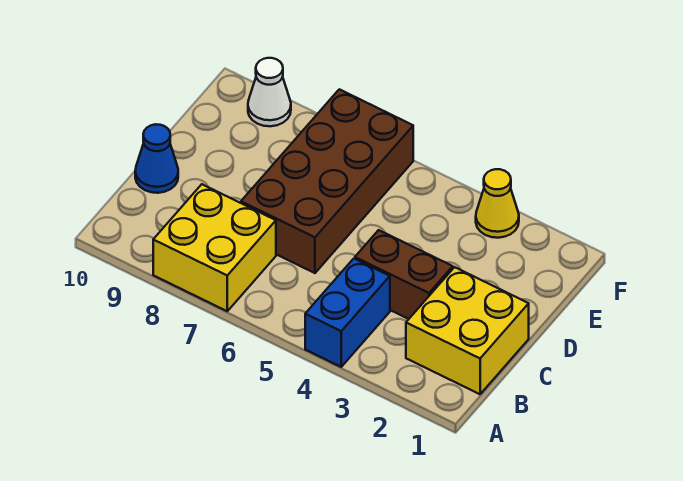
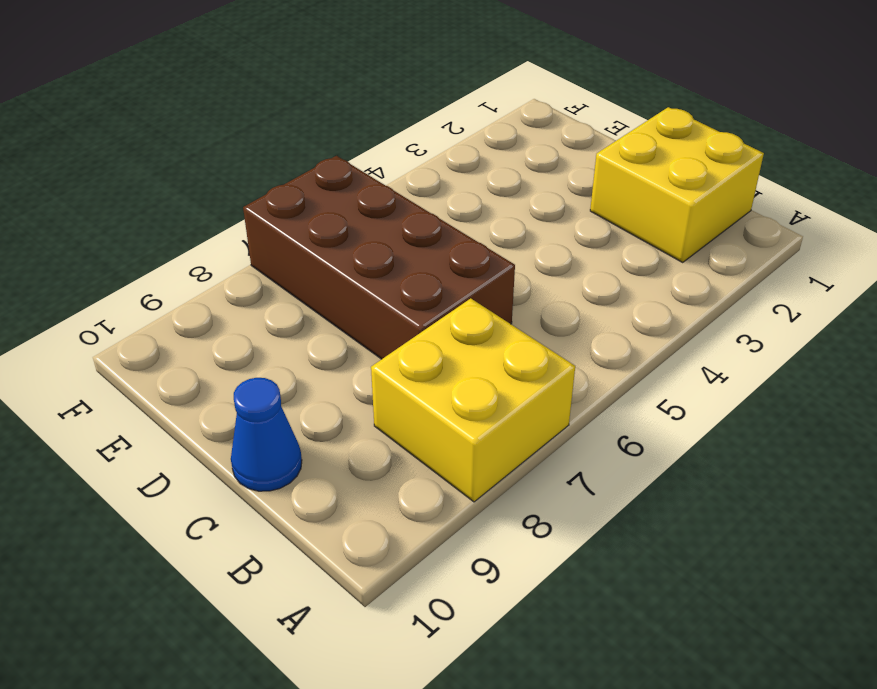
none -> blue brick A4:B4 level 1
none -> brown brick C3:C4 level 1

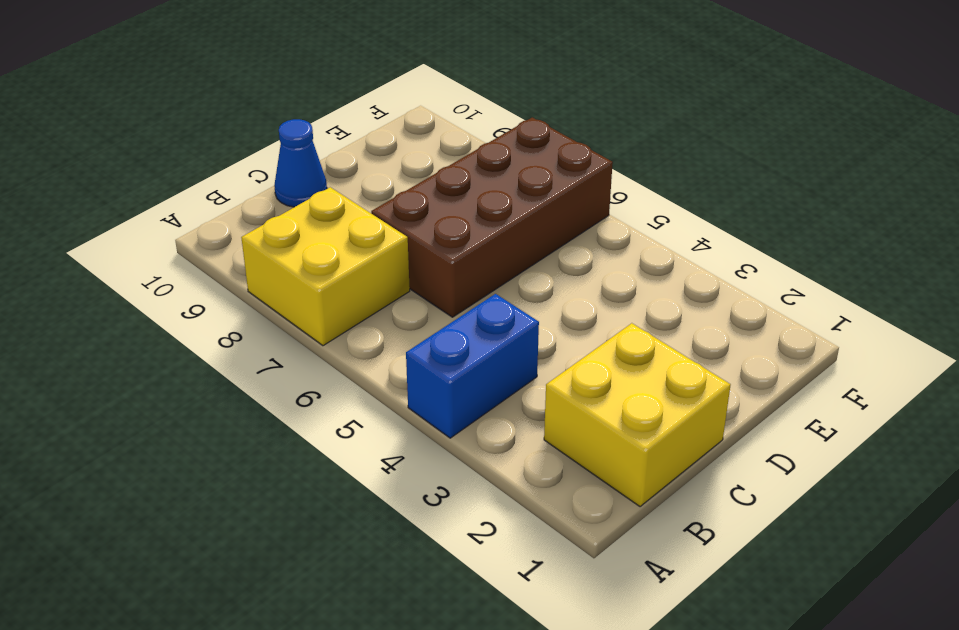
none -> brown brick C3:C4 level 1
none -> yellow cone F3 level 1

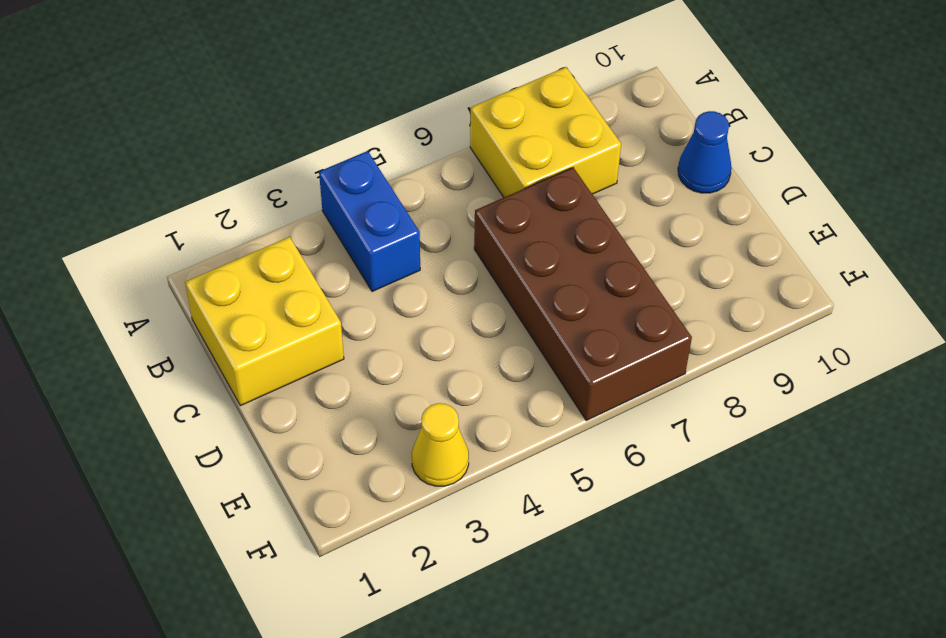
none -> brown brick C3:C4 level 1
none -> white cone F9 level 1

